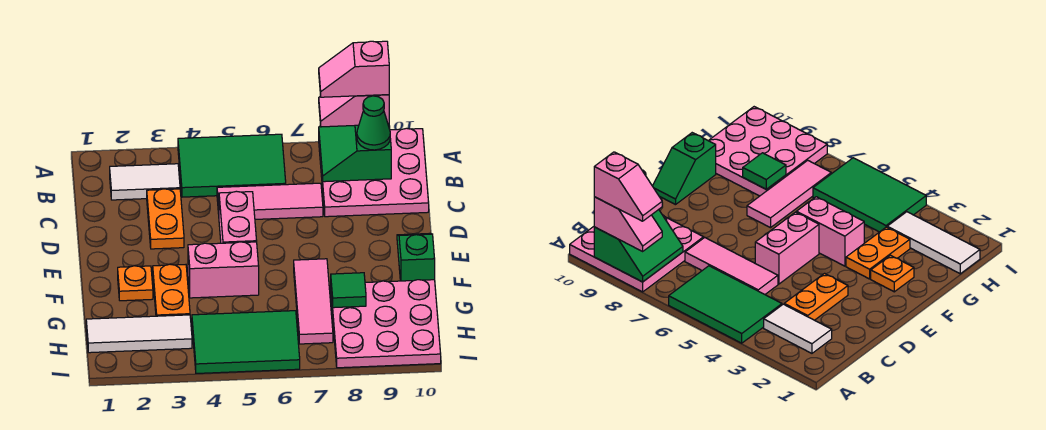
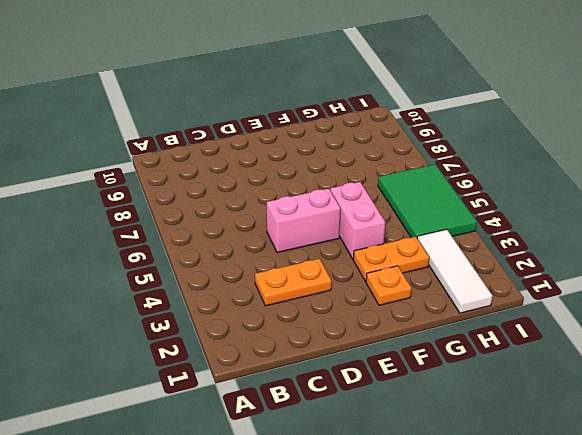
none -> green tile A4:B6 level 1
none -> pink plate A8:C10 level 1
none -> white tile B2:B3 level 1

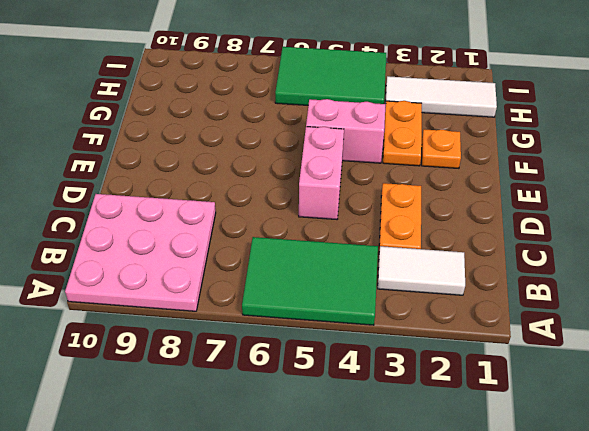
none -> pink tile C5:C7 level 1
none -> green slope E10:F10 level 1 top F
none -> pink tile F7:H7 level 1

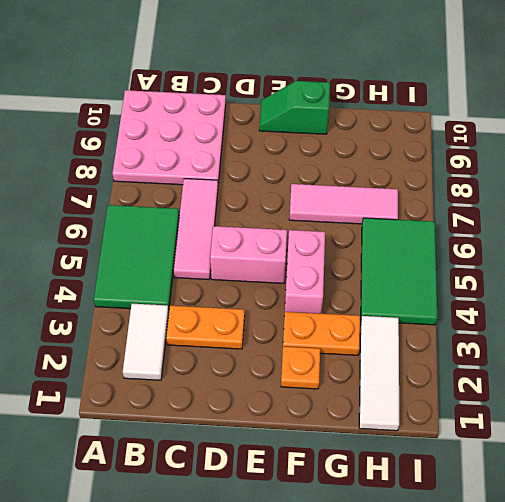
none -> pink plate G8:I10 level 1
none -> green slope A8:B9 level 2 top 9
none -> green tile G8 level 2

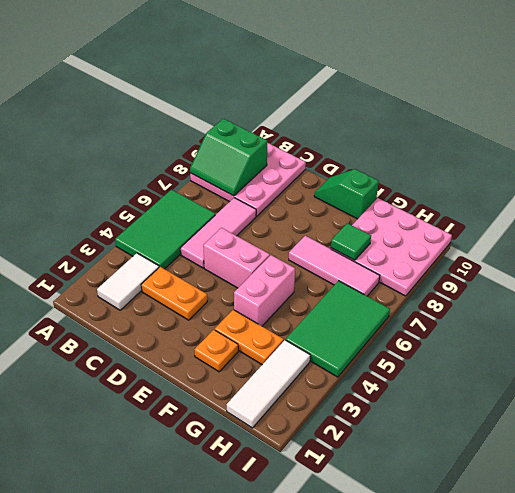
none -> pink slope A8:A9 level 3 top 9
none -> green cone B9 level 3
none -> pink slope A8:A9 level 4 top 9

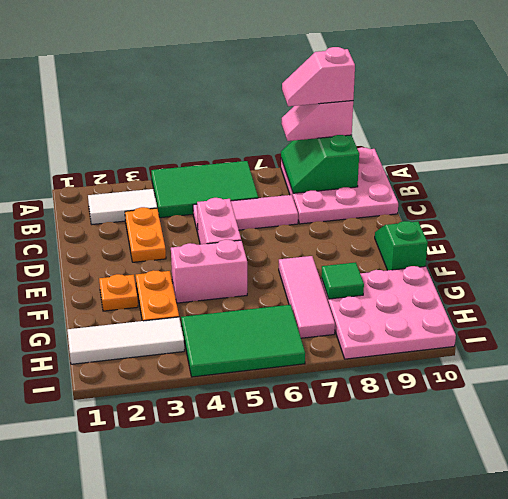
none -> green cone B9 level 3

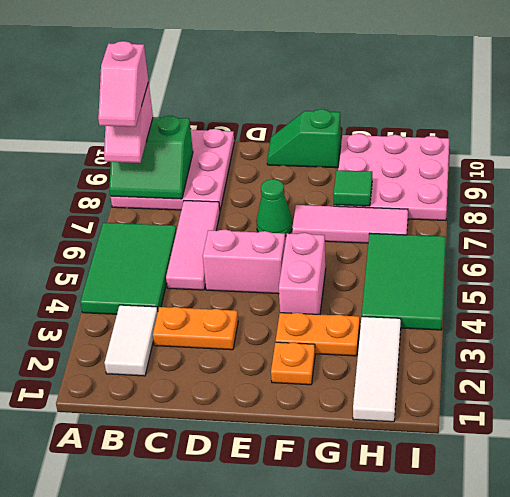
green cone E7 level 1 -> green cone B9 level 3

